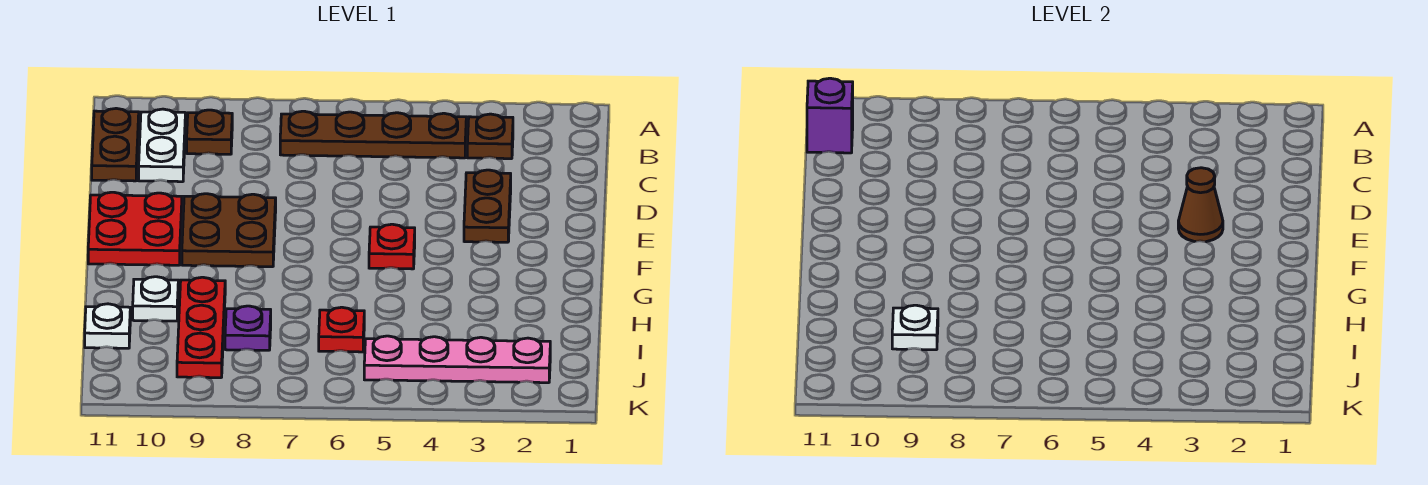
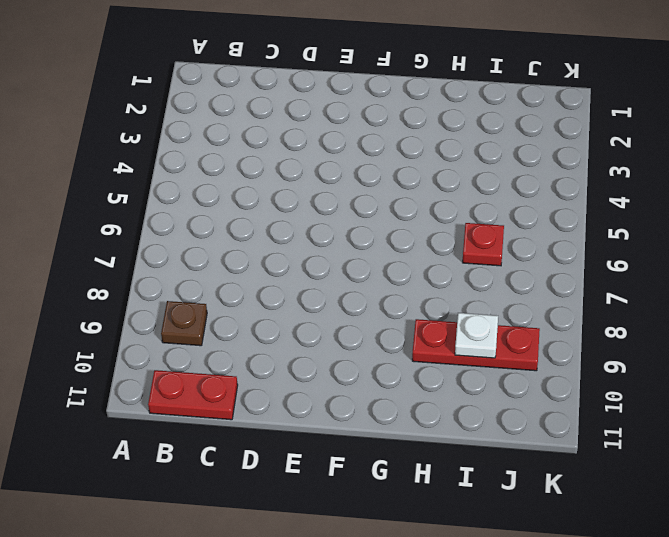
red plate B11:C11 level 1 -> brown plate B11:C11 level 1
none -> brown plate B3 level 1
none -> brown plate B4:B7 level 1
none -> white plate B10:C10 level 1

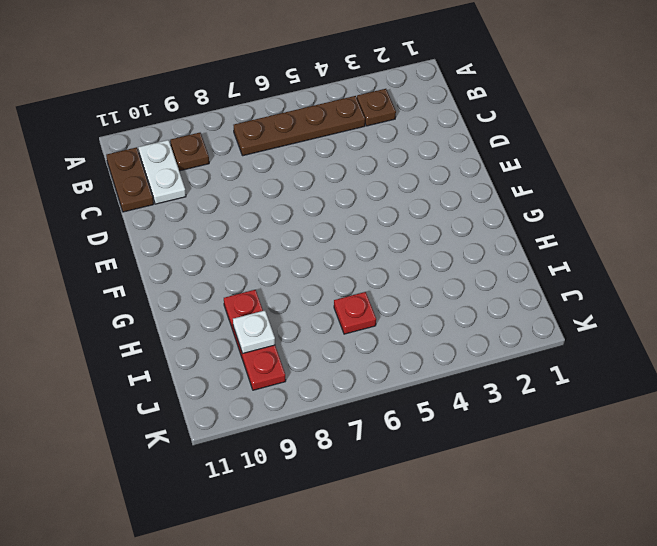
none -> brown plate D3:E3 level 1
none -> brown plate E8:F9 level 1
none -> red plate E10:F11 level 1

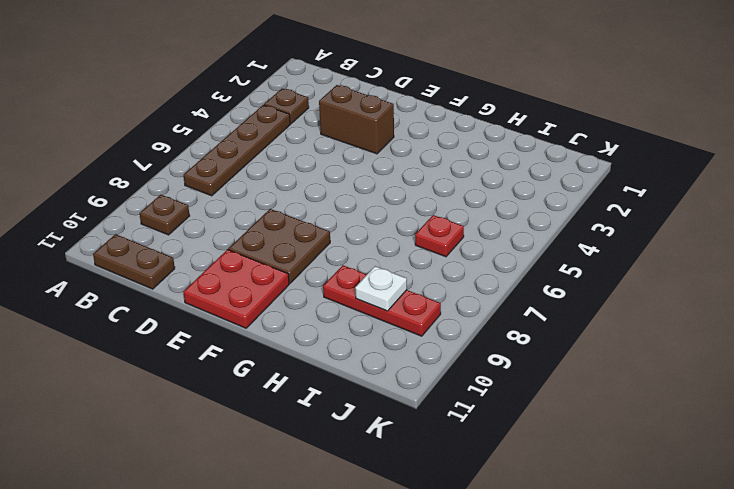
brown brick D3:E3 level 1 -> brown plate D3:E3 level 1
none -> white plate B10:C10 level 1
none -> red plate F5 level 1
none -> white plate H10 level 1

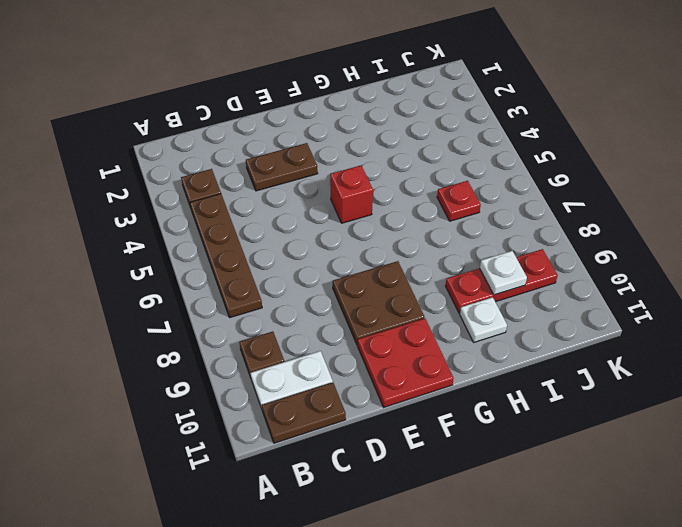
red brick F5 level 1 -> red plate F5 level 1
none -> purple plate I8 level 1
none -> white plate I11 level 1
none -> pink plate J2:J5 level 1

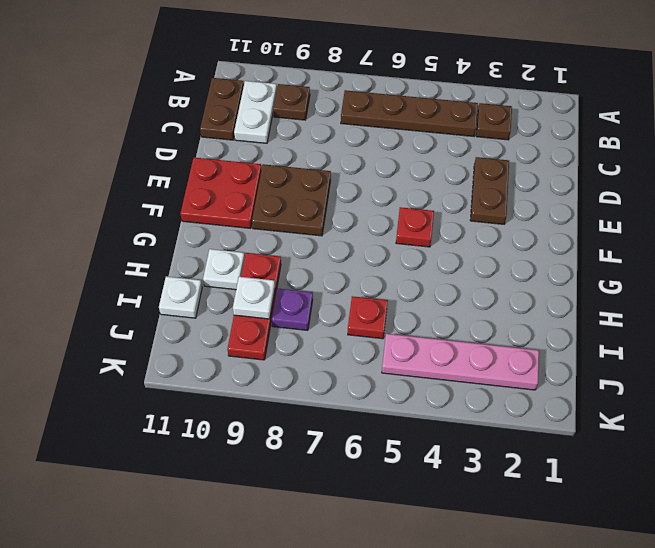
none -> purple brick B11 level 2
none -> brown cone E3 level 2

